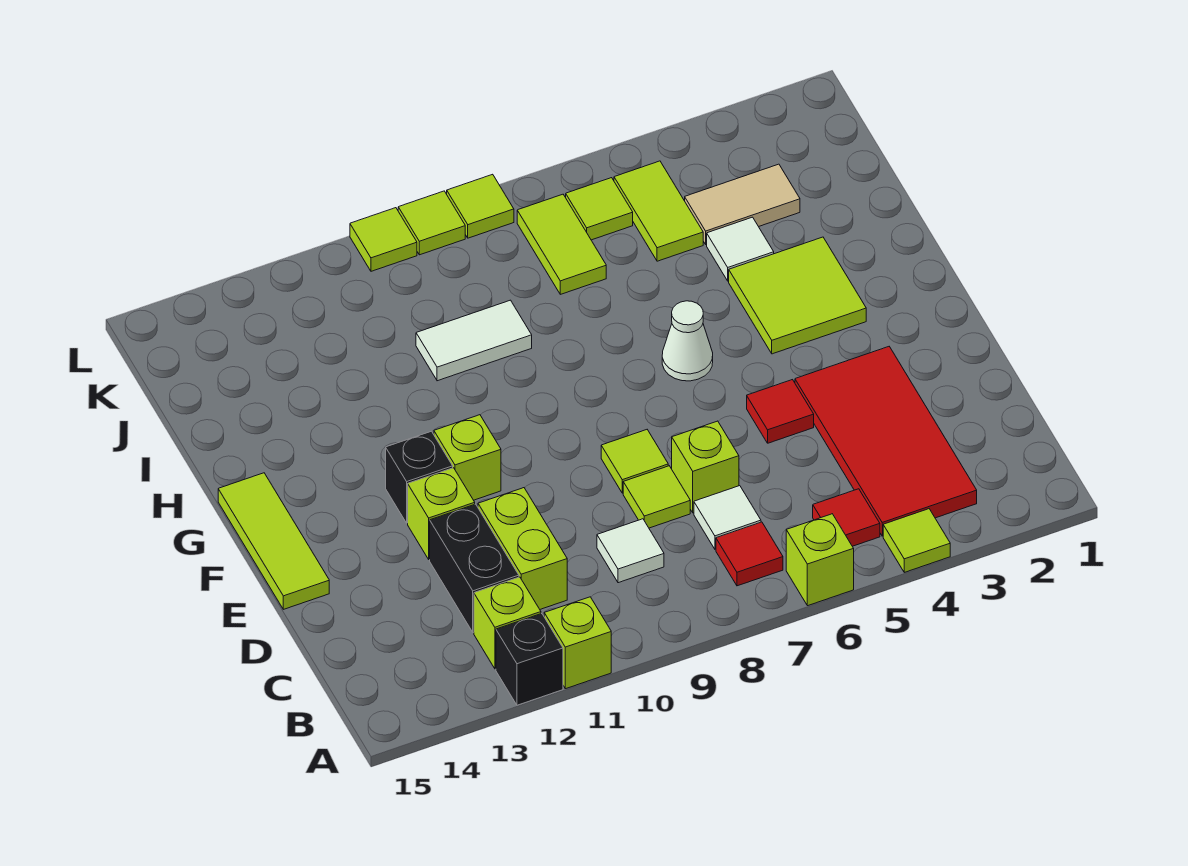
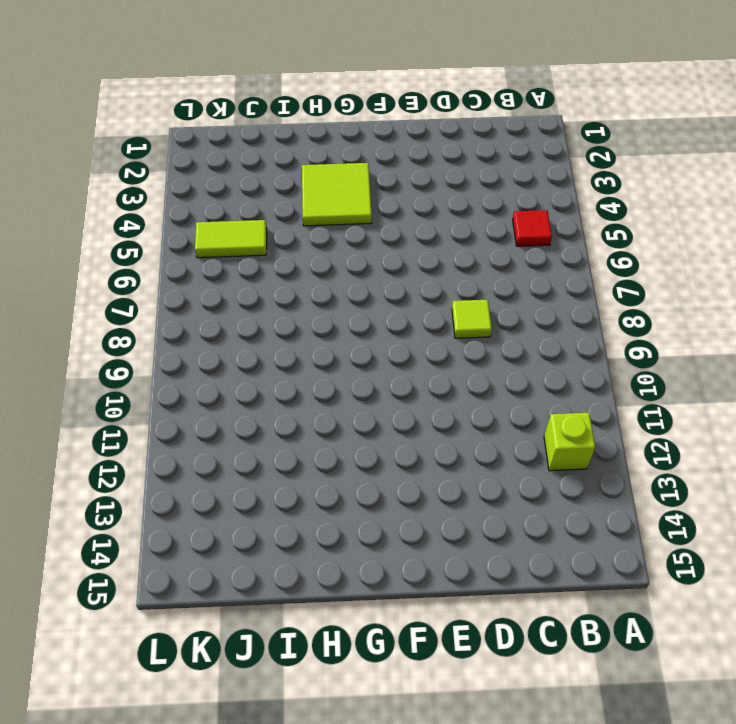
none -> lime tile A4 level 1
none -> lime brick A6 level 1
none -> lime brick A11 level 1
none -> black brick A12 level 1

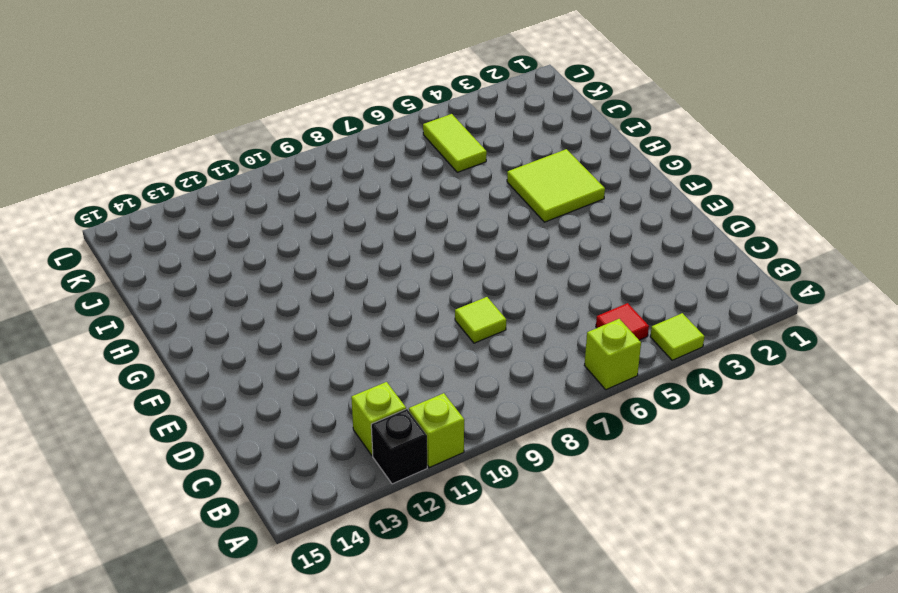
none -> red tile B3:E4 level 1
none -> red tile B7 level 1
none -> white tile C7 level 1
none -> white tile C9 level 1

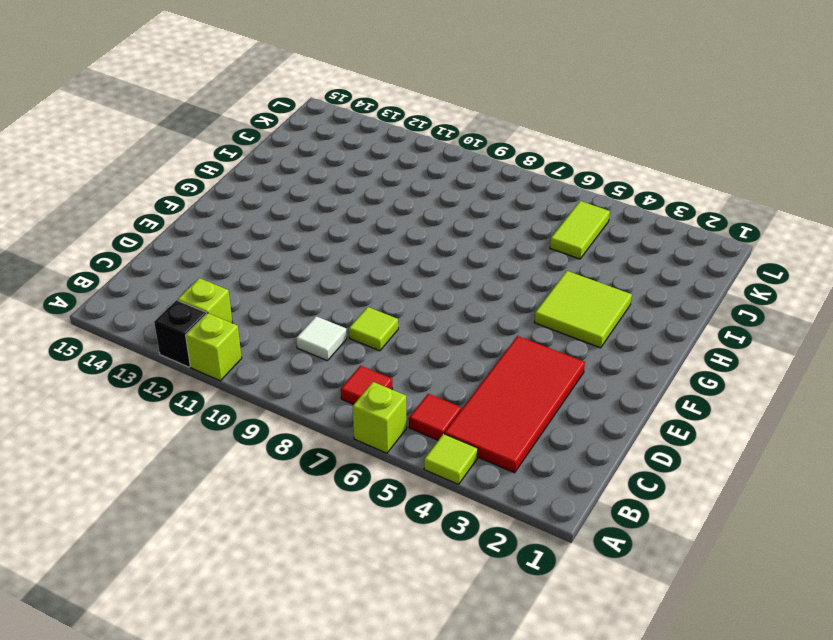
none -> white tile C7 level 1
none -> lime brick C11:D11 level 1
none -> black brick C12:D12 level 1
none -> lime brick D7 level 1

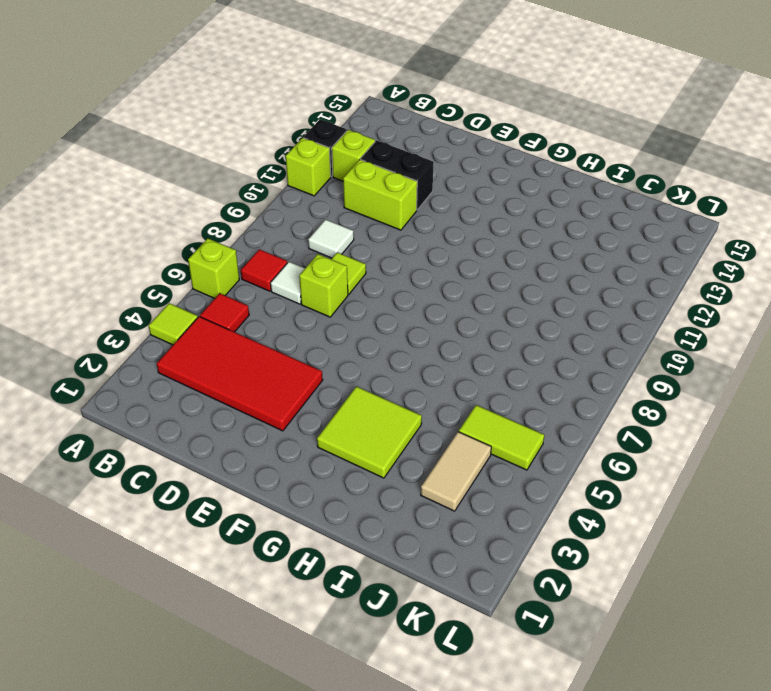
none -> red tile E5 level 1
none -> lime tile E8 level 1
none -> lime brick E12 level 1
none -> lime tile E15:G15 level 1

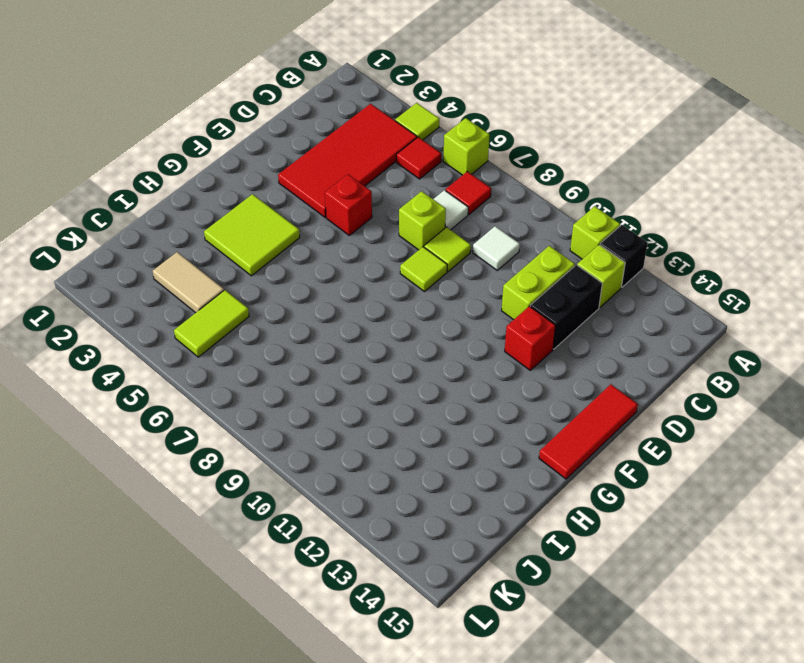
red brick E5 level 1 -> red tile E5 level 1
red brick E12 level 1 -> lime brick E12 level 1
red tile E15:G15 level 1 -> lime tile E15:G15 level 1
none -> lime brick F11 level 1
none -> black brick F12 level 1
none -> white cone G6 level 1
none -> white tile I4 level 1

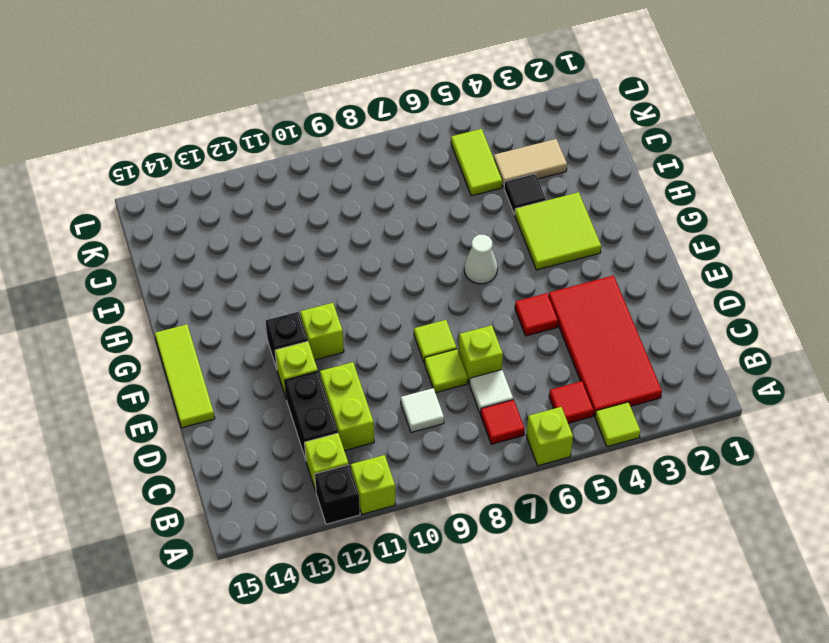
black tile I4 level 1 -> white tile I4 level 1
none -> white tile I9:I10 level 1
none -> lime tile J7:K7 level 1
none -> lime tile K6 level 1
none -> lime tile L8 level 1

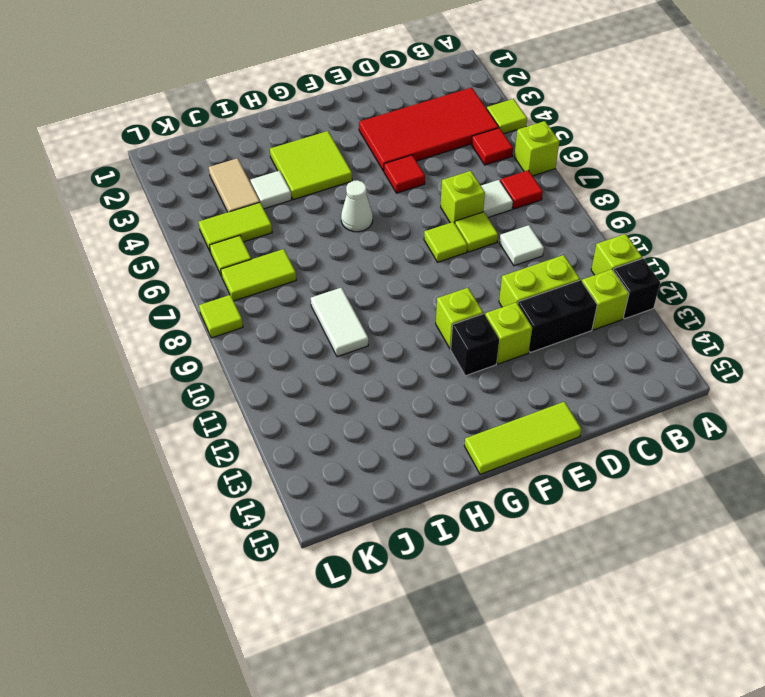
none -> lime tile L9 level 1
none -> lime tile L10 level 1

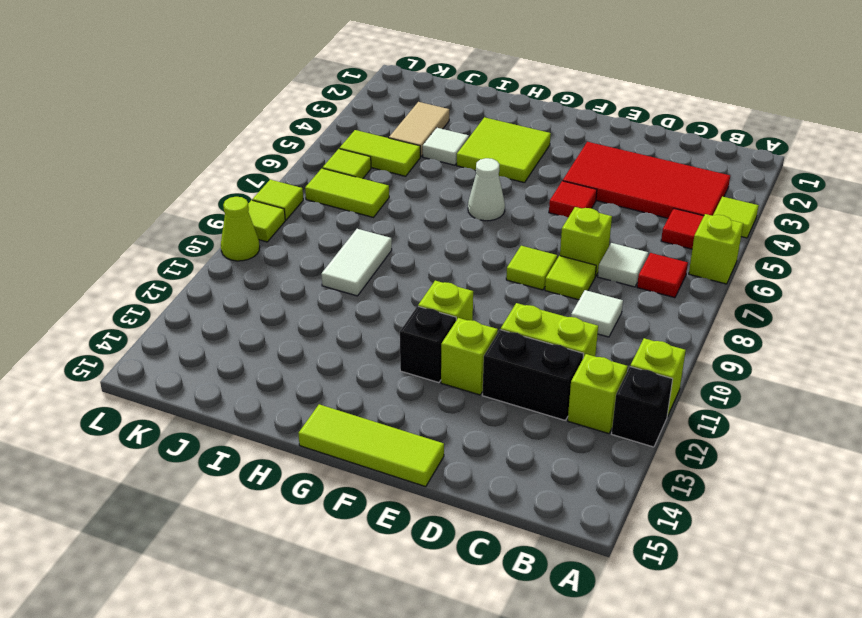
lime cone L10 level 1 -> lime tile L10 level 1

